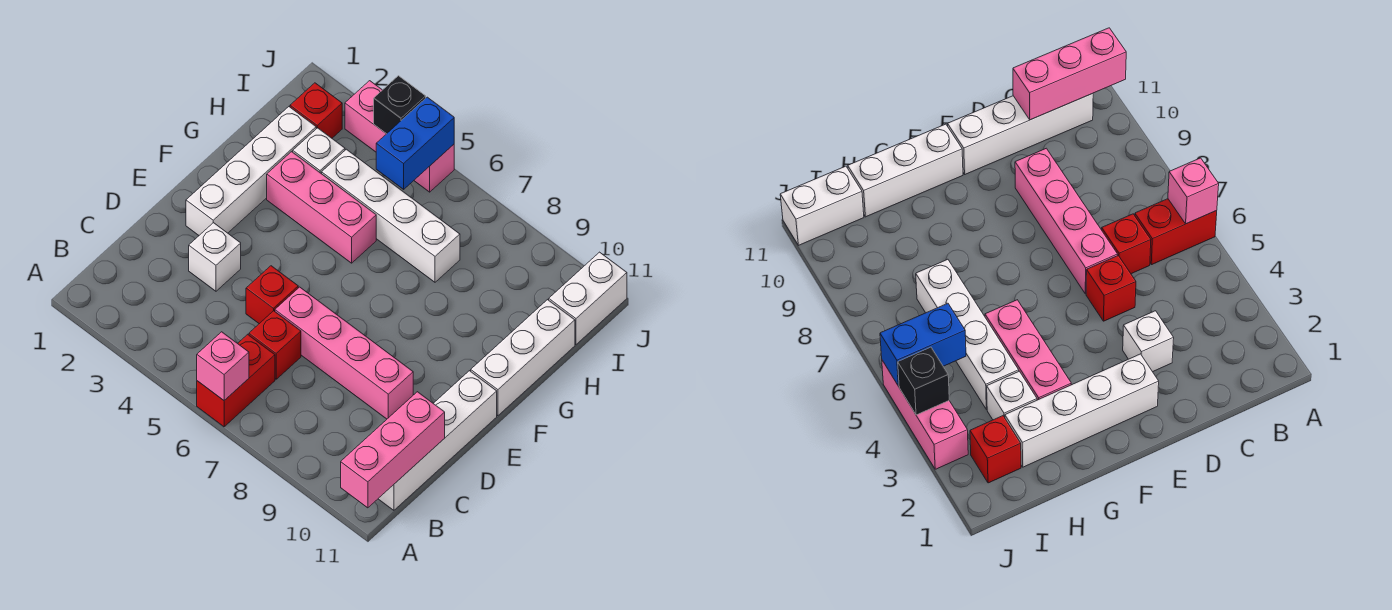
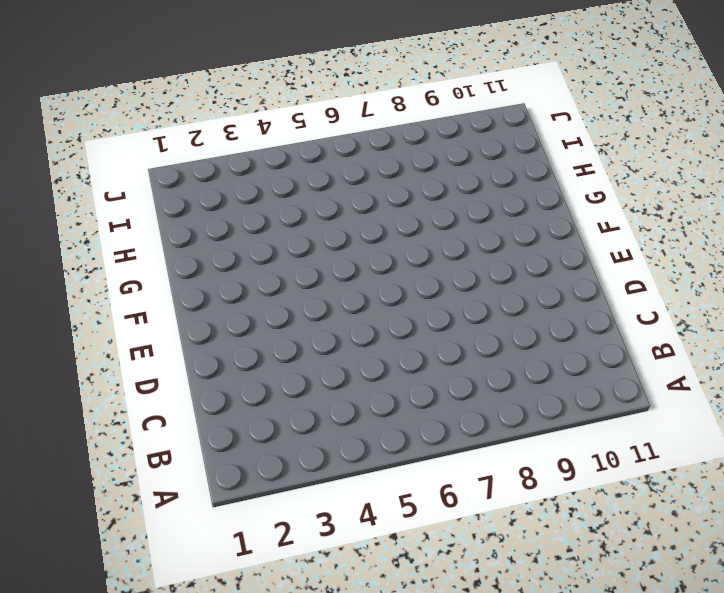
none -> red brick A6:B6 level 1
none -> white brick B11:E11 level 1
none -> red brick C6 level 1

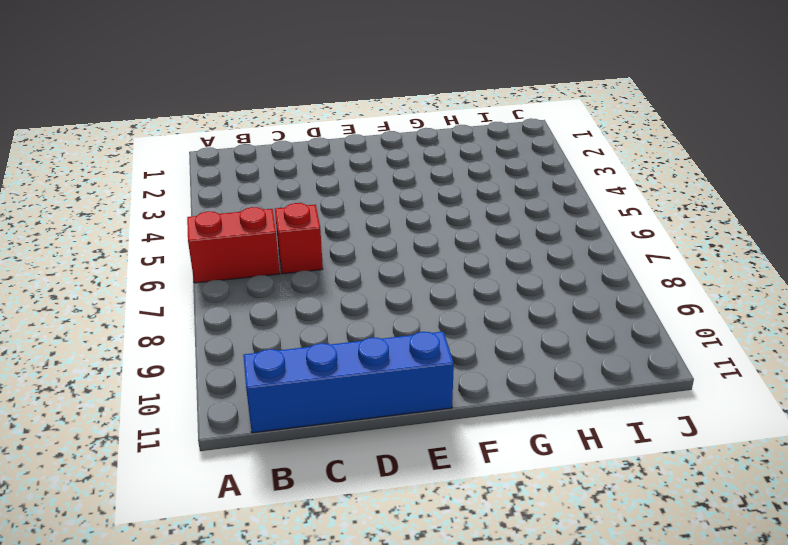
blue brick B11:E11 level 1 -> white brick B11:E11 level 1
none -> white brick D3 level 1
none -> red brick D5 level 1
none -> pink brick D6:D9 level 1

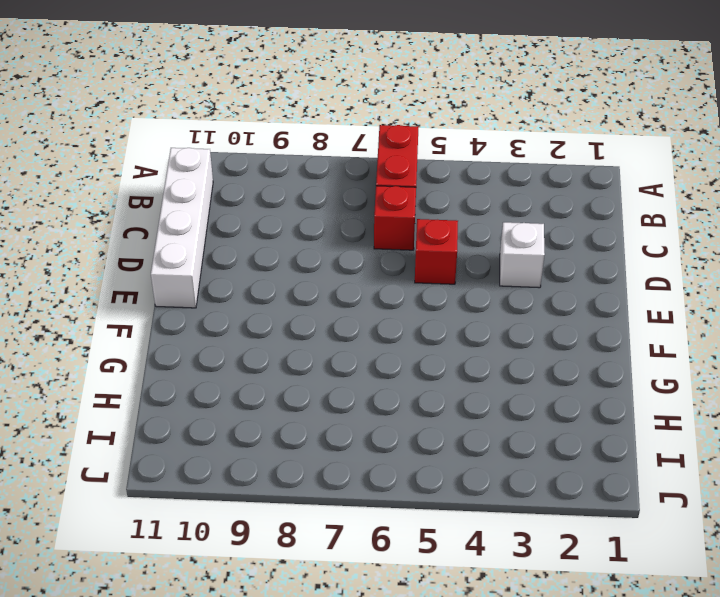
none -> pink brick D6:D9 level 1
none -> white brick E2:H2 level 1
none -> white brick F11:H11 level 1

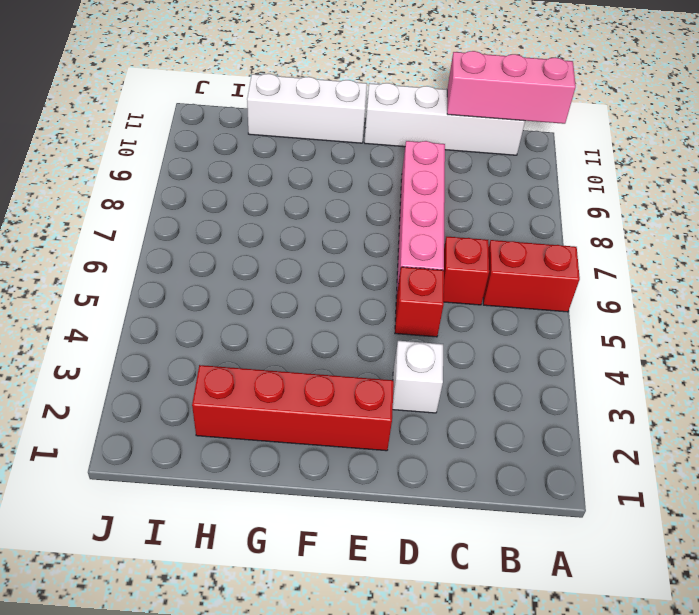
red brick E2:H2 level 1 -> white brick E2:H2 level 1
none -> pink brick G3:G5 level 1
none -> white brick H3 level 1
none -> white brick H4:H7 level 1

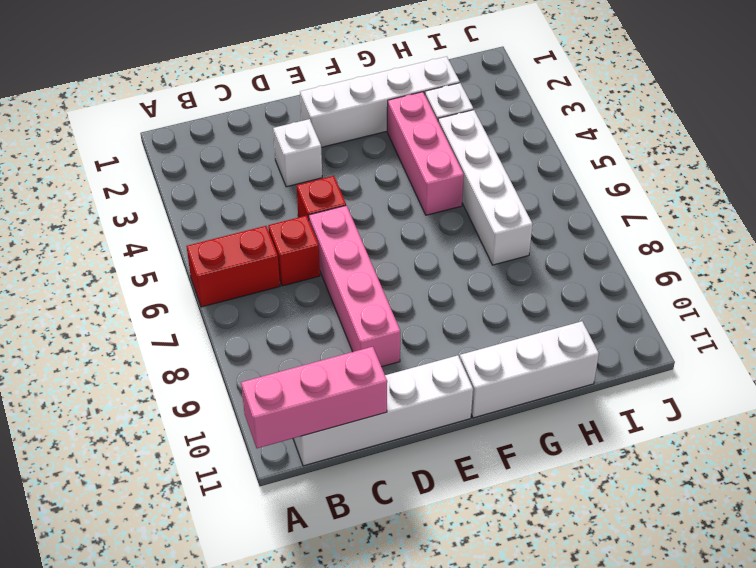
none -> red brick I2 level 1
none -> white brick I11:J11 level 1
none -> pink brick J3:J5 level 1

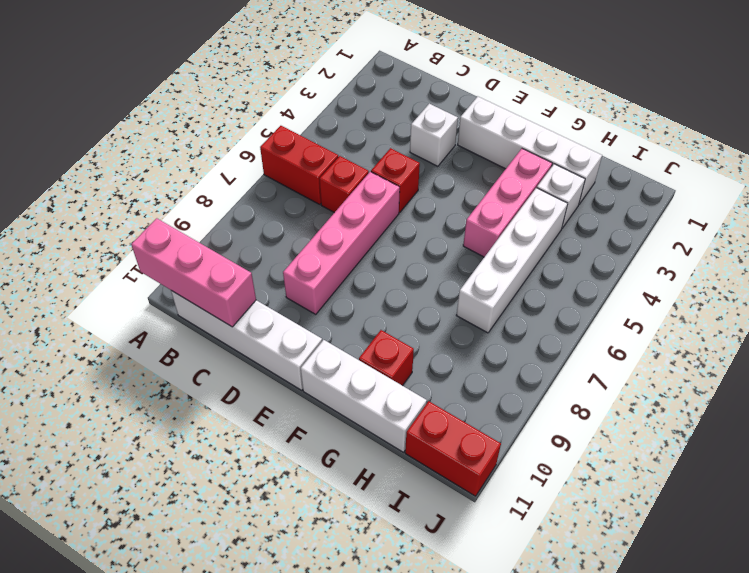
red brick G10 level 1 -> red brick I2 level 1
red brick I11:J11 level 1 -> white brick I11:J11 level 1
none -> pink brick J3:J5 level 1
none -> pink brick A6 level 2
none -> blue brick I5:J5 level 2

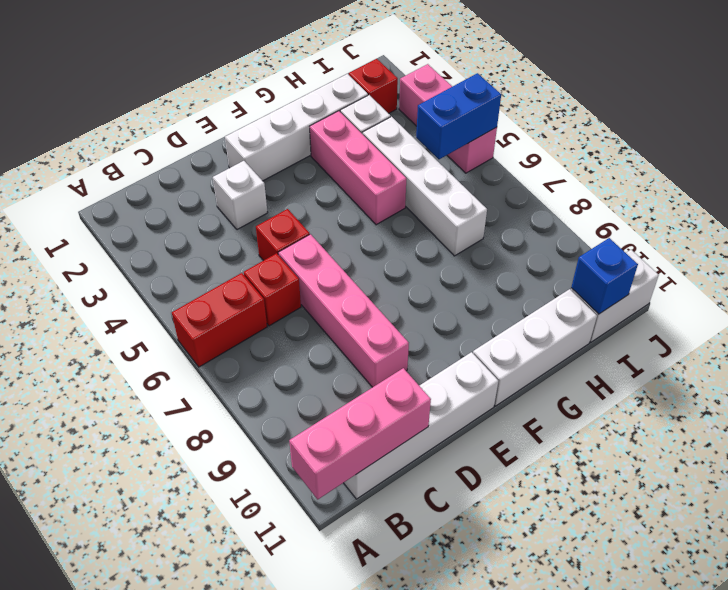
blue brick I11 level 2 -> none
none -> pink brick A6 level 2
none -> black brick J4 level 2

